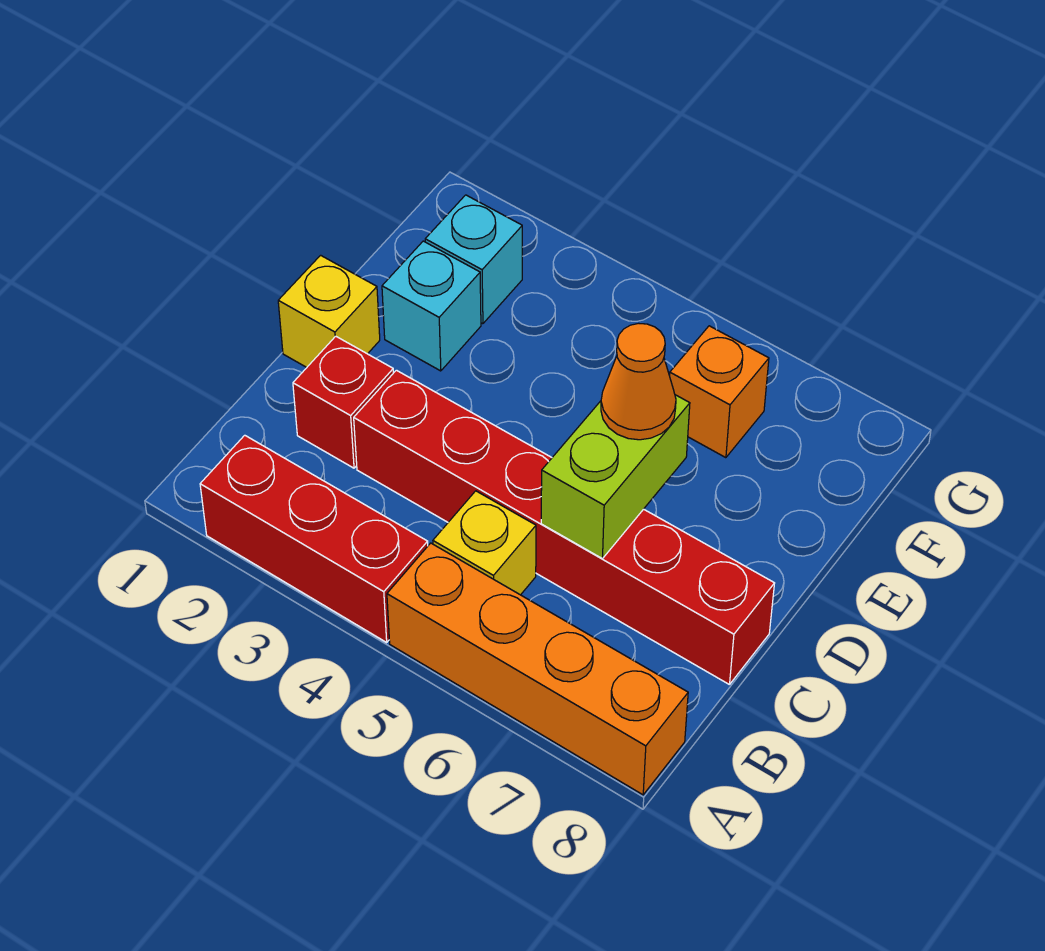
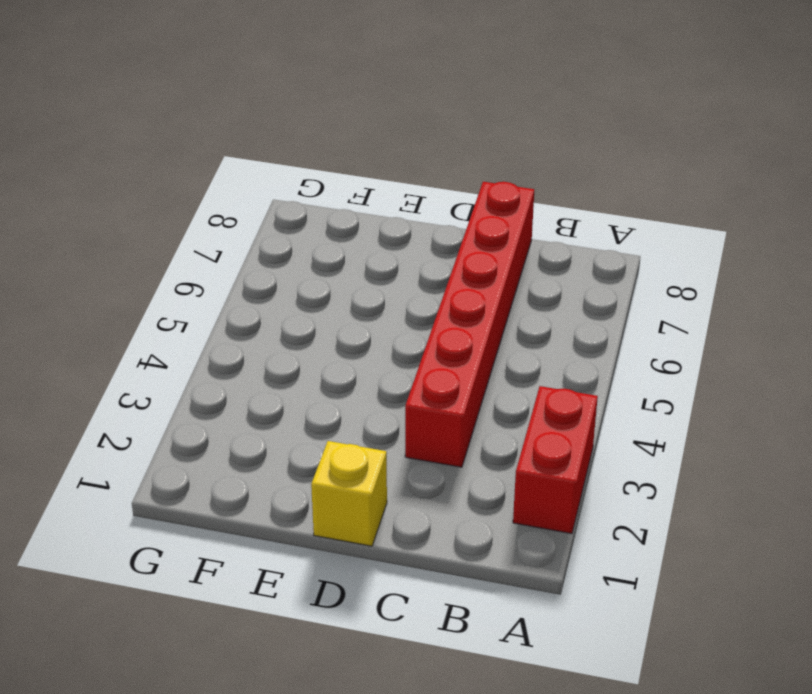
red brick A2:A3 level 1 -> red brick A2:A4 level 1
none -> orange brick A5:A8 level 1
none -> yellow brick B5 level 1

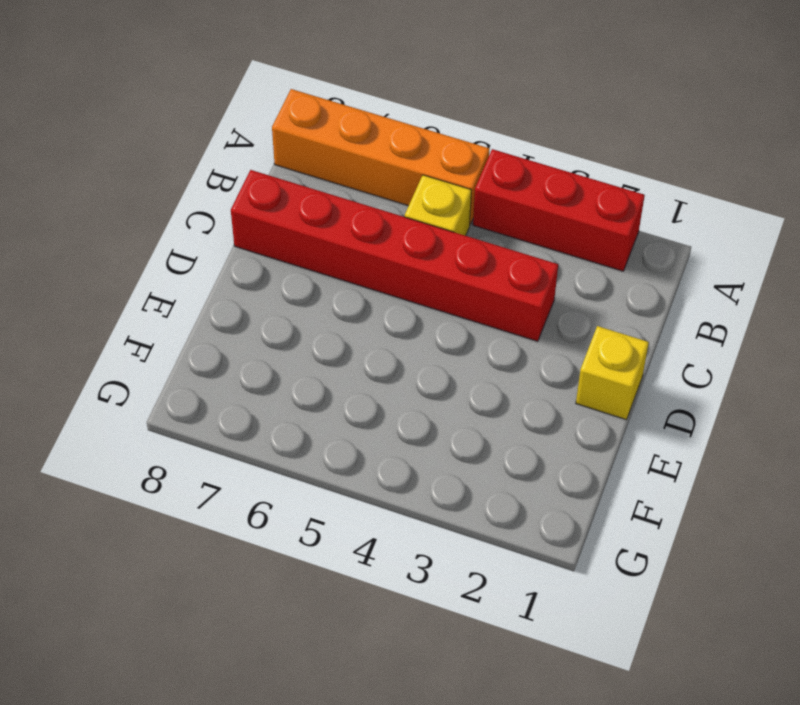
none -> red brick C2 level 1
none -> cyan brick E2 level 1

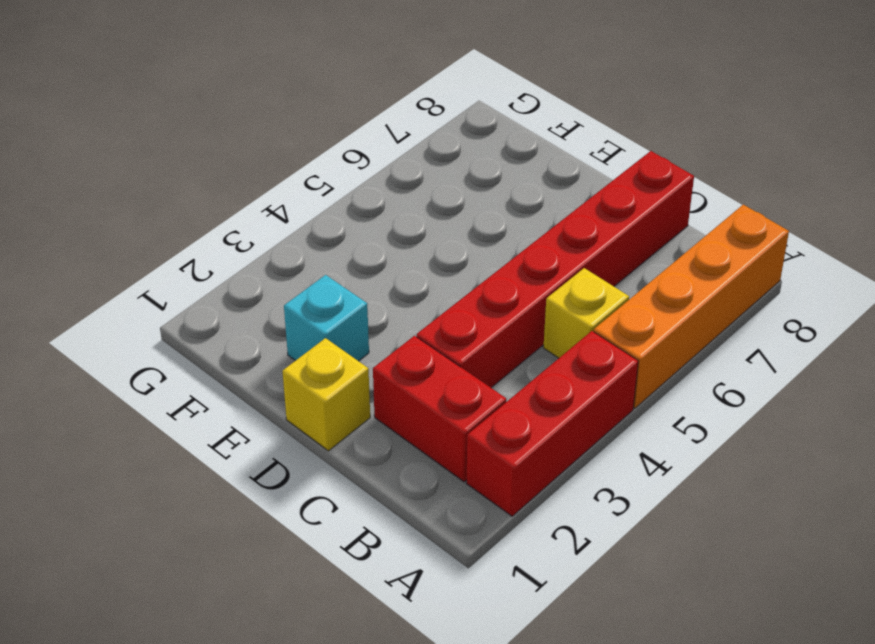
red brick B2:C2 level 1 -> red brick C2 level 1
none -> cyan brick F2 level 1
none -> orange brick F6 level 1

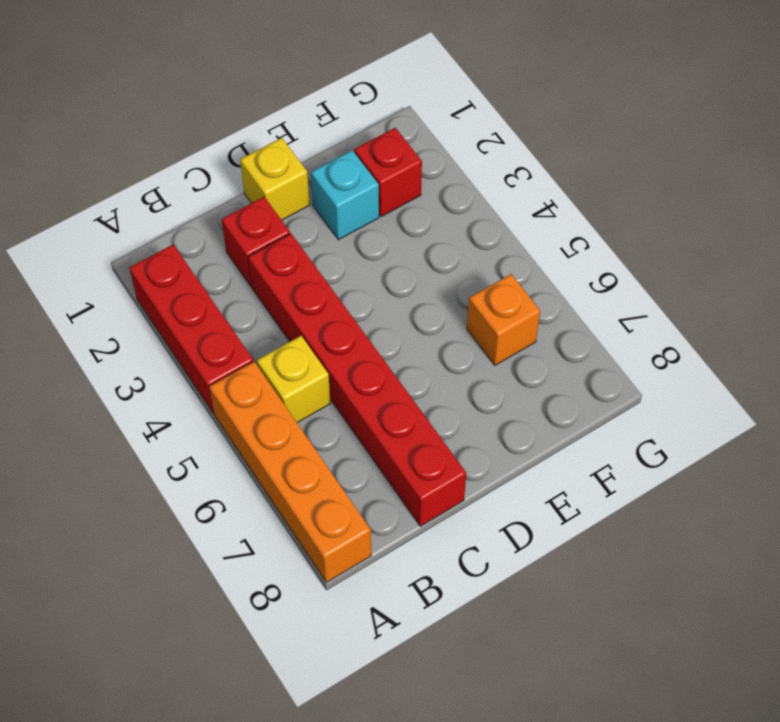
red brick F2 level 1 -> cyan brick F2 level 1
none -> lime brick C6:D6 level 2
none -> orange cone D6 level 3

